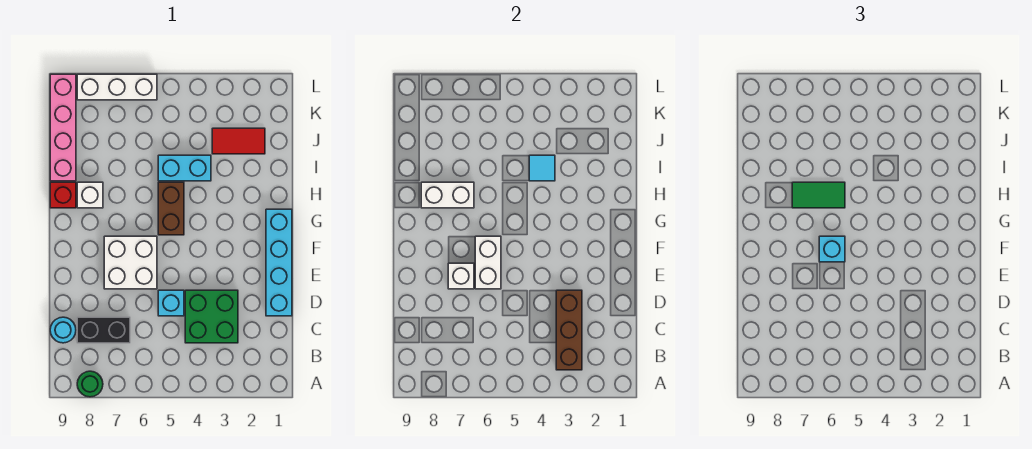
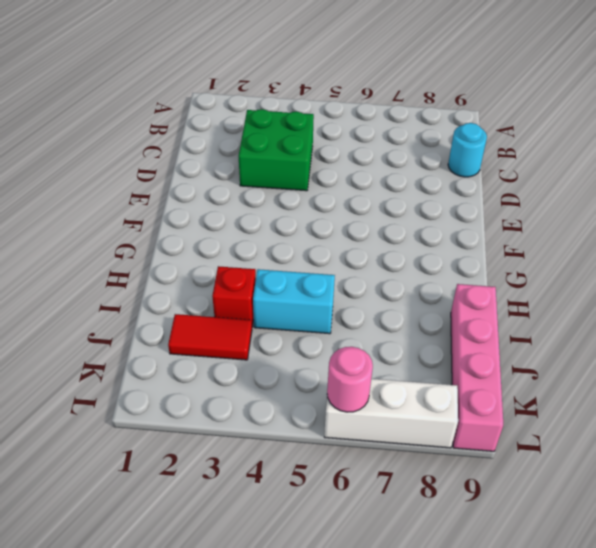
red brick I3 level 1 -> red brick H9 level 1
pink round brick L6 level 2 -> none
none -> green round brick A8 level 1
none -> black brick C7:C8 level 1
none -> cyan brick D1:G1 level 1

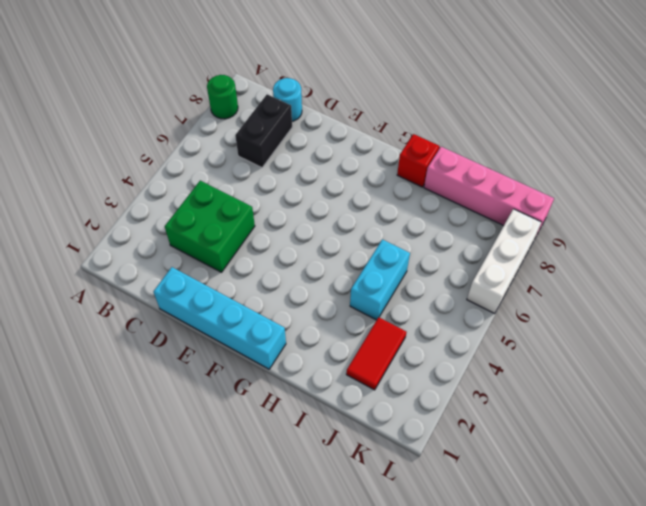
none -> cyan brick D5 level 1
none -> white brick E6:F7 level 1
none -> brown brick G5:H5 level 1

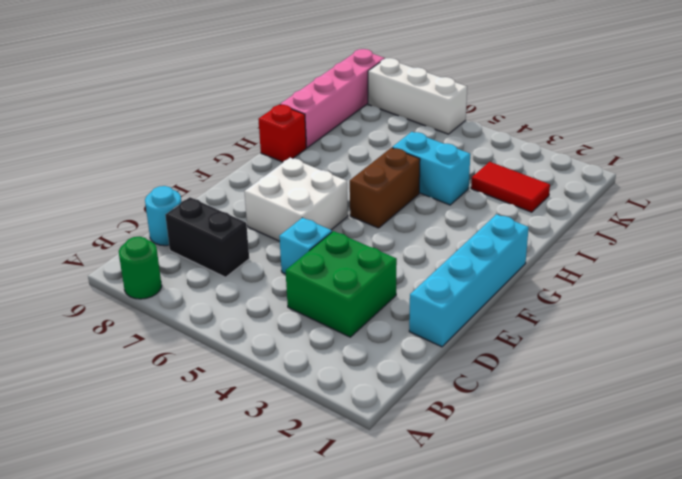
none -> white brick H8 level 1
none -> brown brick B3:D3 level 2
none -> white brick E6:F6 level 2

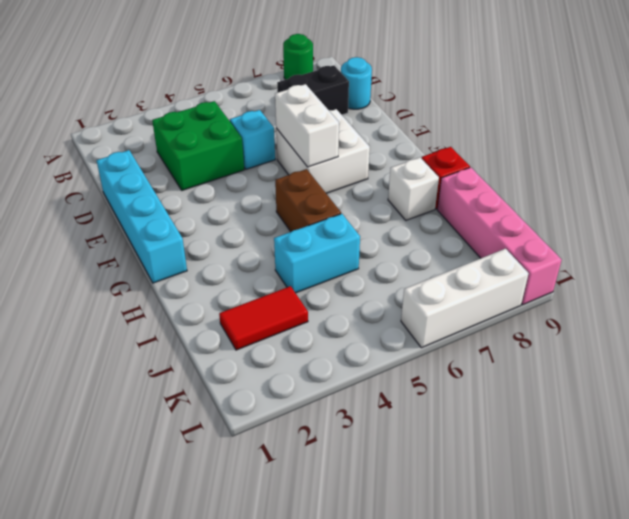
none -> brown brick B3:D3 level 2
none -> white brick E7 level 2
none -> white brick H7:H8 level 2

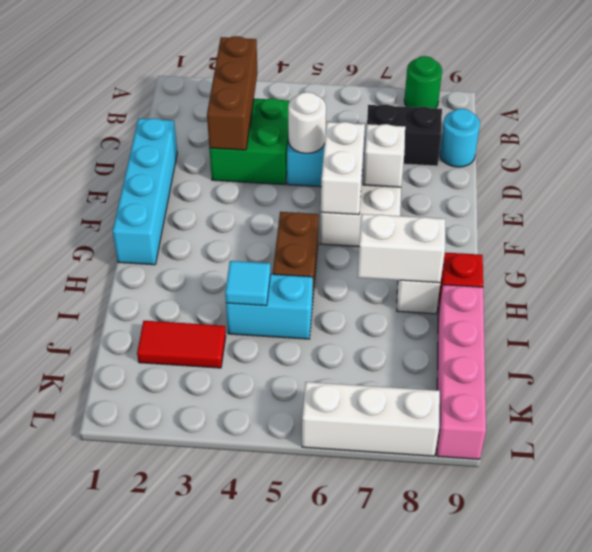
white round brick D5 level 2 -> none
none -> cyan brick F6 level 3
none -> green tile H6:H7 level 3

